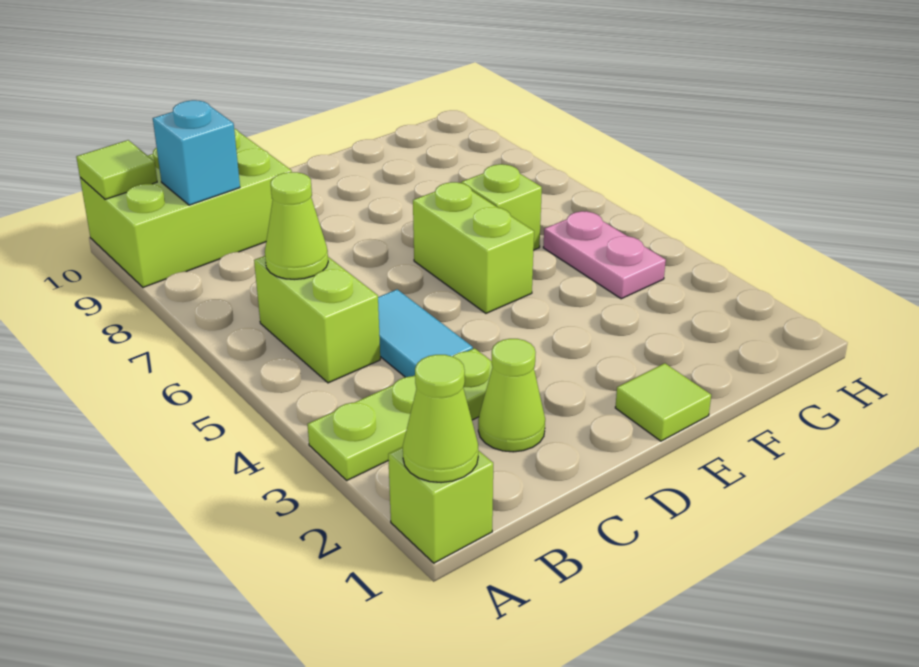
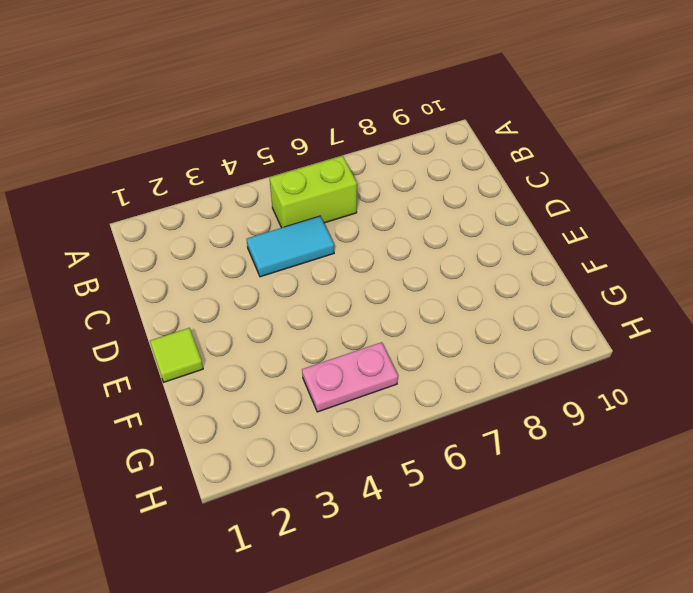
none -> lime brick A1 level 1
none -> lime plate A3:C3 level 1
none -> lime brick A9:C10 level 1

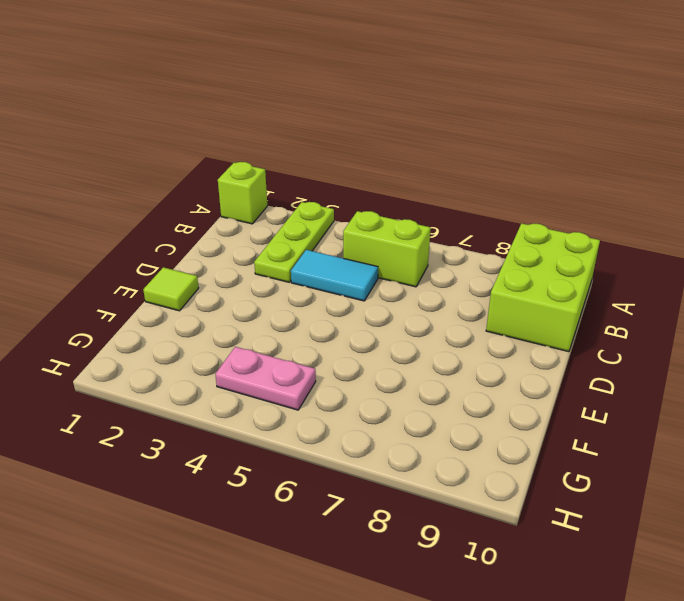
none -> lime cone C2 level 1
none -> lime brick E5:E6 level 1
none -> lime brick F6 level 1

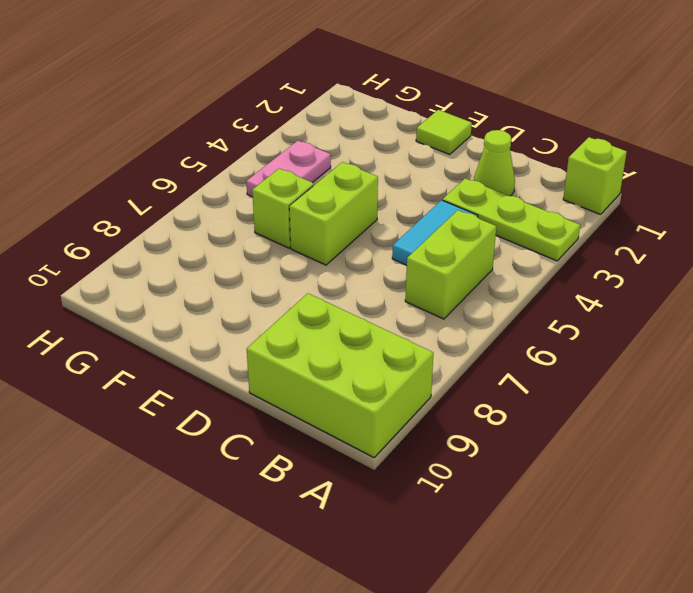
none -> lime cone A1 level 2
none -> lime tile A10 level 2
none -> lime cone B6 level 2

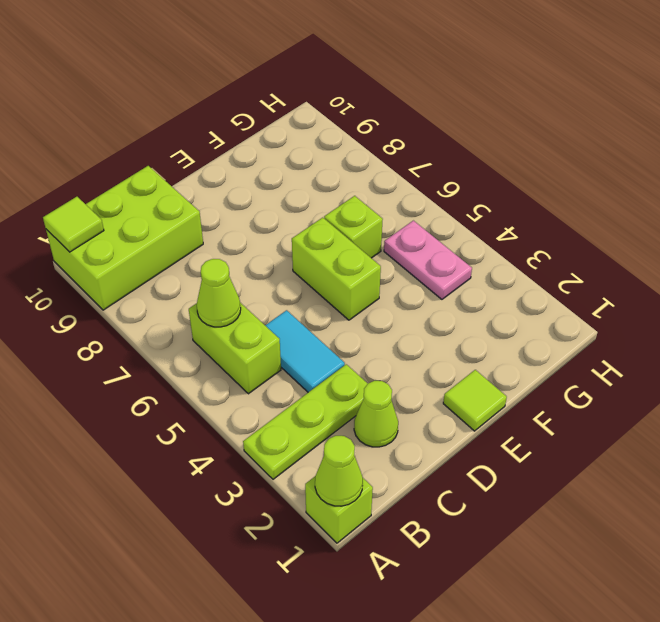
none -> cyan brick B9 level 2

